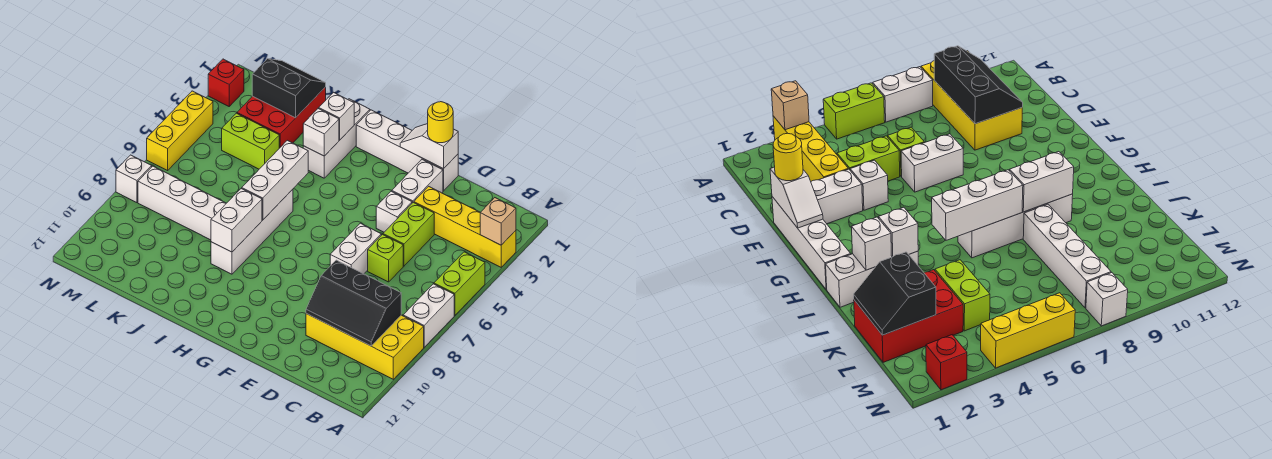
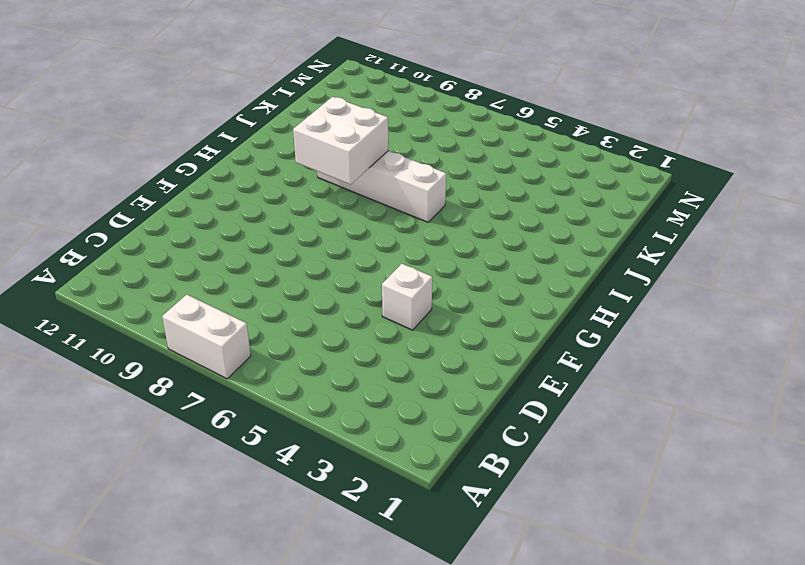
white brick H8:I9 level 2 -> white brick I8:I9 level 2
none -> yellow brick A3:D3 level 1
none -> lime brick A5:A6 level 1
none -> yellow brick A9:D10 level 1

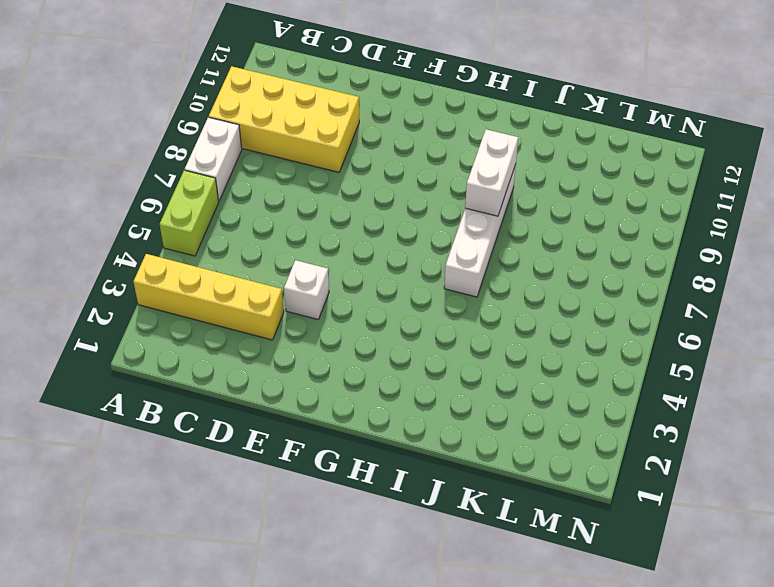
none -> lime brick D4:D5 level 1
none -> lime brick D6 level 1
none -> white brick E1:H1 level 1

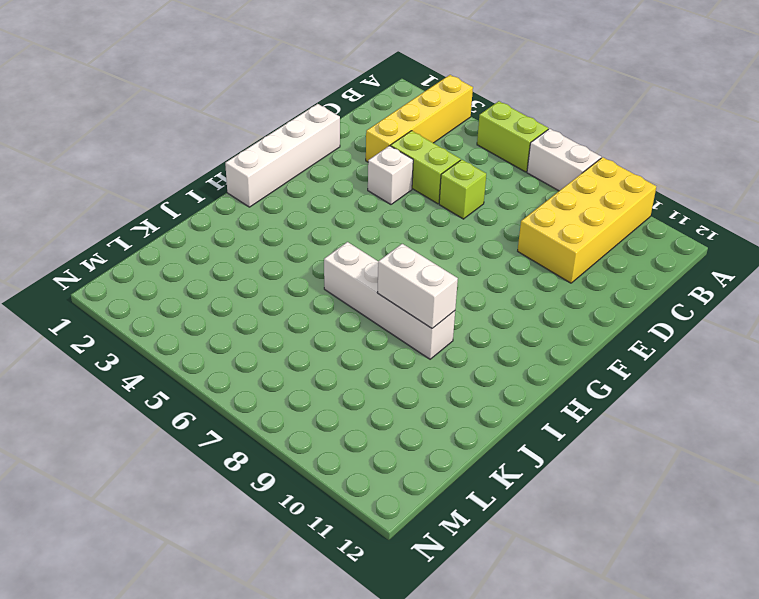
none -> white brick E2:E3 level 1
none -> white brick E6:E7 level 1
none -> white brick I1:I3 level 1

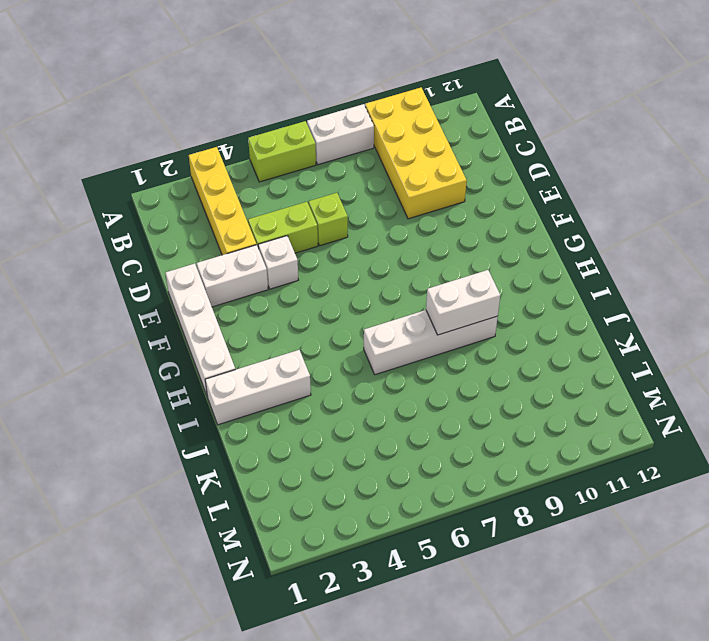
none -> white brick E6:E7 level 1
none -> white brick J8:M8 level 1
none -> red brick K1:L3 level 1

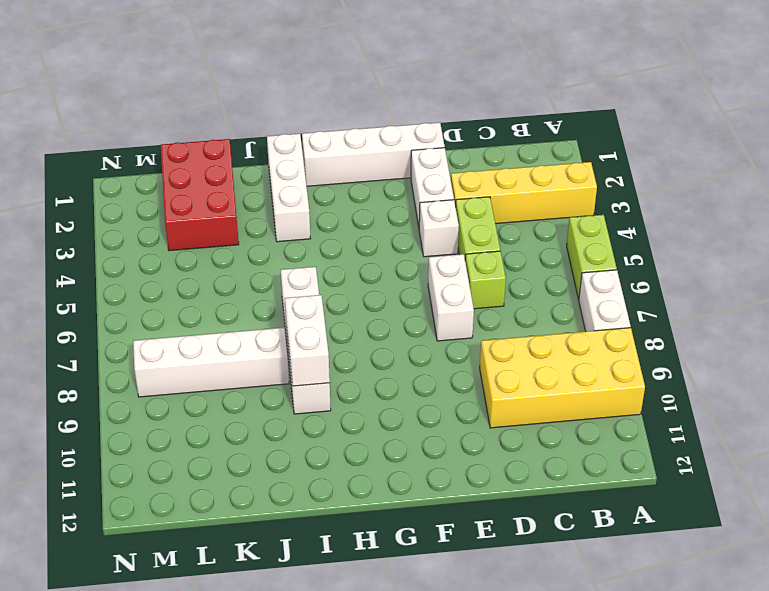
none -> lime brick K4:L4 level 1
none -> red brick N2 level 1
none -> yellow brick N4:N6 level 1

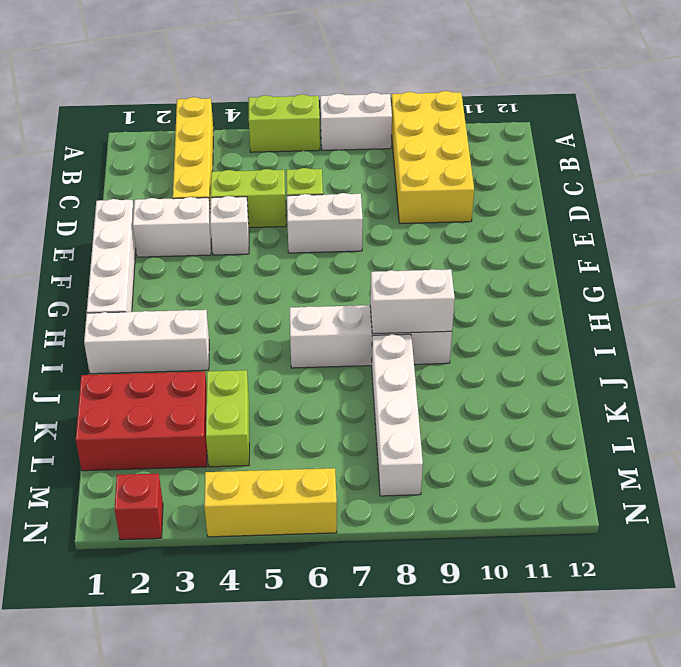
none -> white brick N8 level 1
none -> tan brick A3 level 2
none -> black slope B9:D10 level 2 top 9

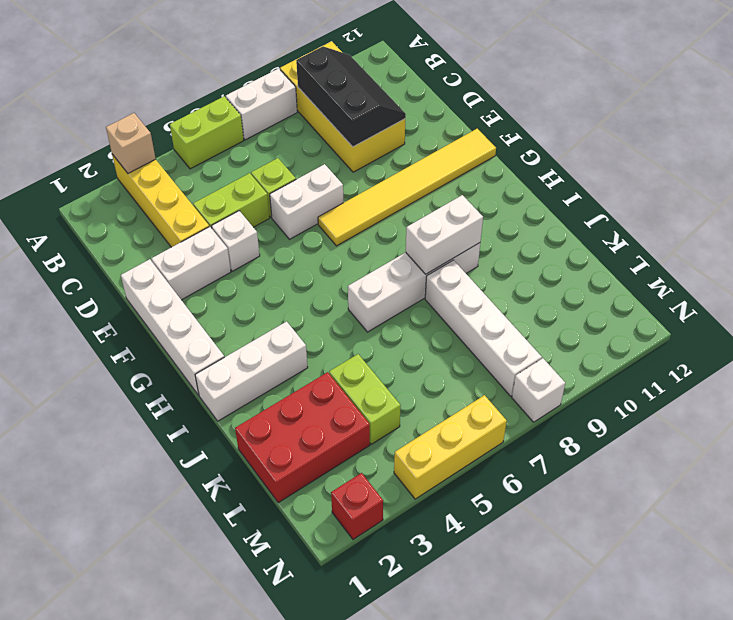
yellow tile F7:F12 level 1 -> none
none -> white slope E1:F1 level 2 top E
none -> white brick I2 level 2
none -> white brick I3 level 2

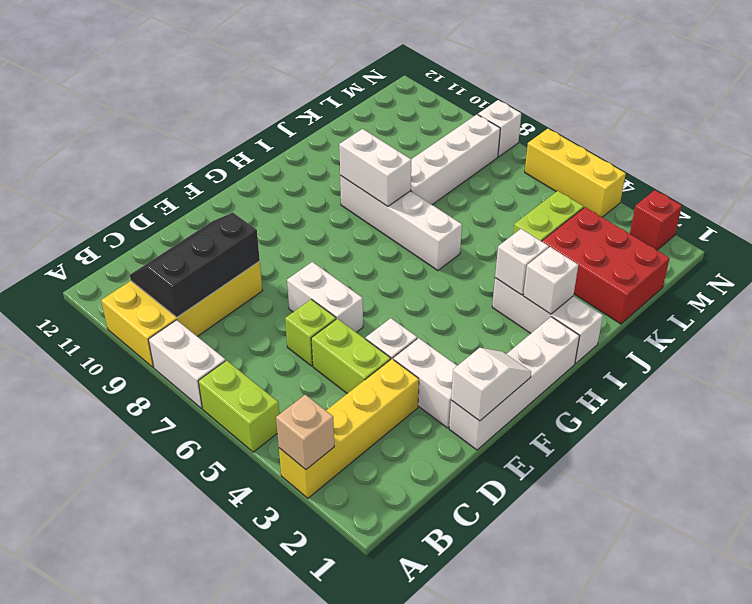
none -> white brick I5:I7 level 2
none -> black slope K1:L2 level 2 top 2
none -> yellow round brick E1 level 3

